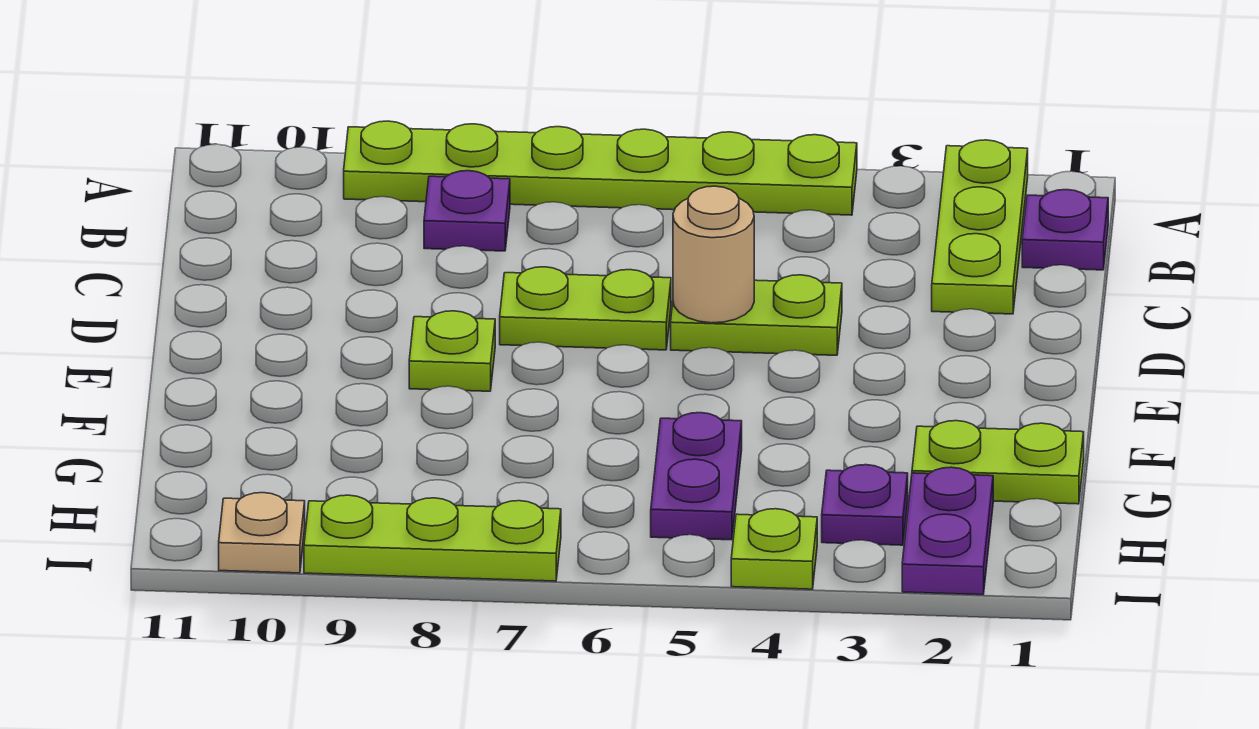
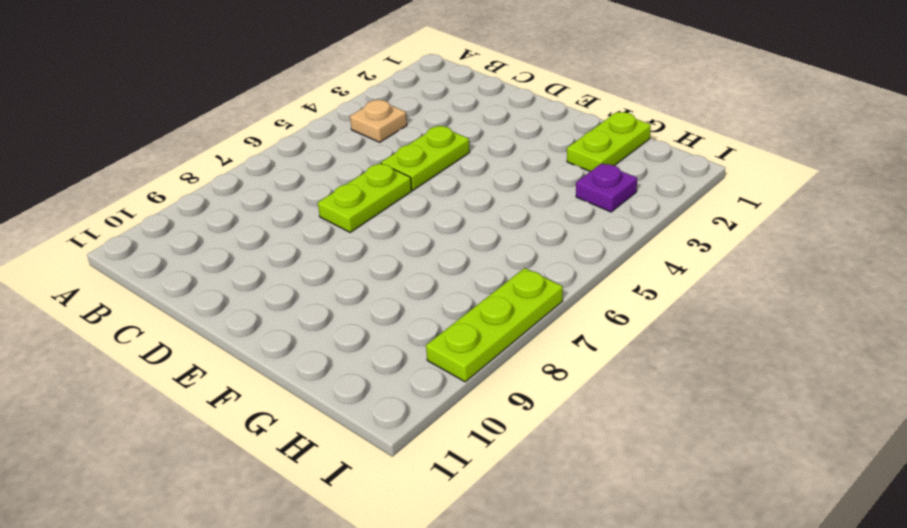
tan plate B4 level 1 -> tan plate I10 level 1
none -> lime plate A2:C2 level 1
none -> lime plate A4:A9 level 1
none -> purple plate B1 level 1

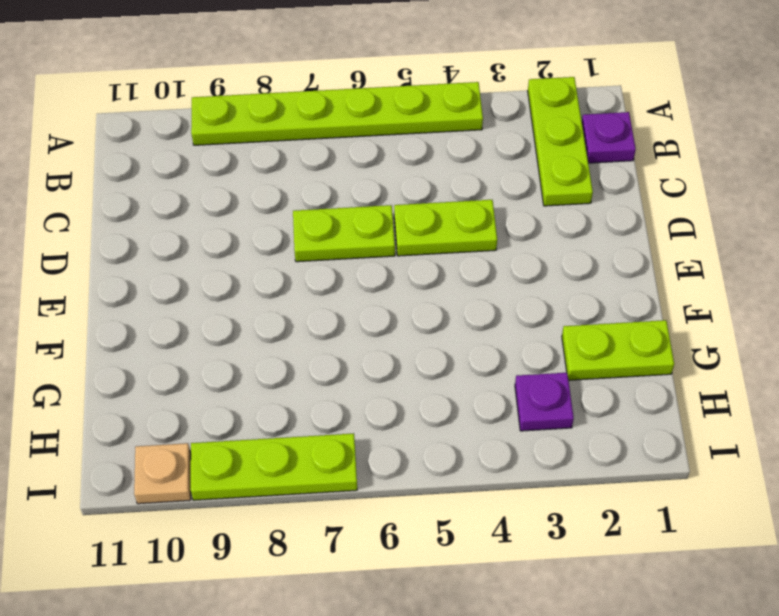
none -> purple plate B8 level 1
none -> lime plate E8 level 1
none -> purple plate G5:H5 level 1

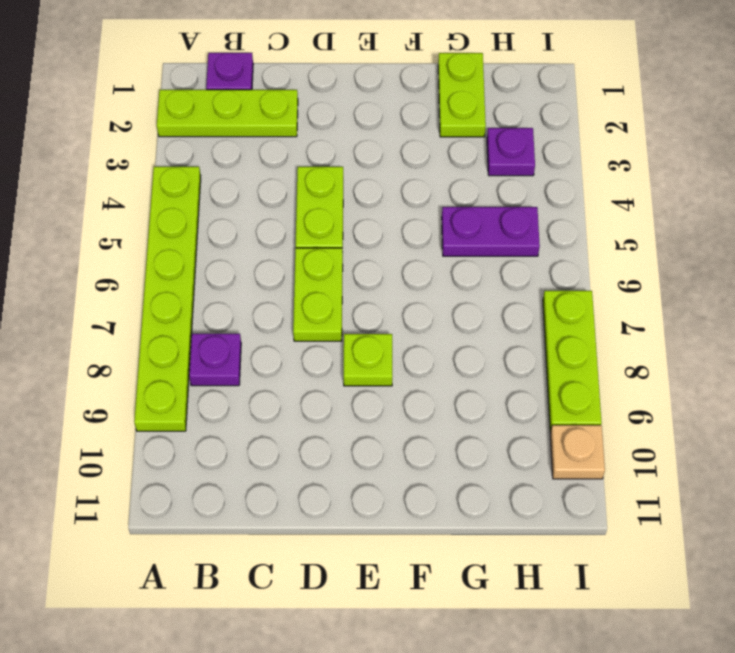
none -> purple plate H2:I2 level 1
none -> lime plate I4 level 1
none -> tan round brick D5 level 2

